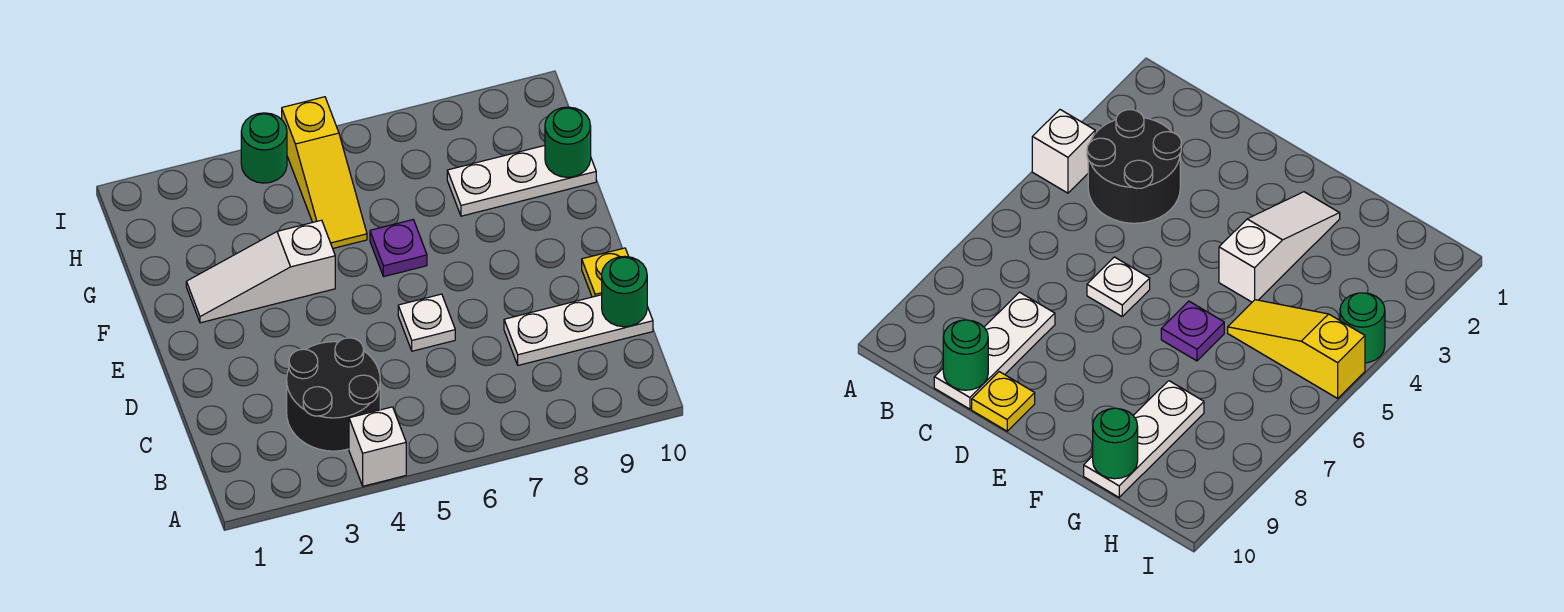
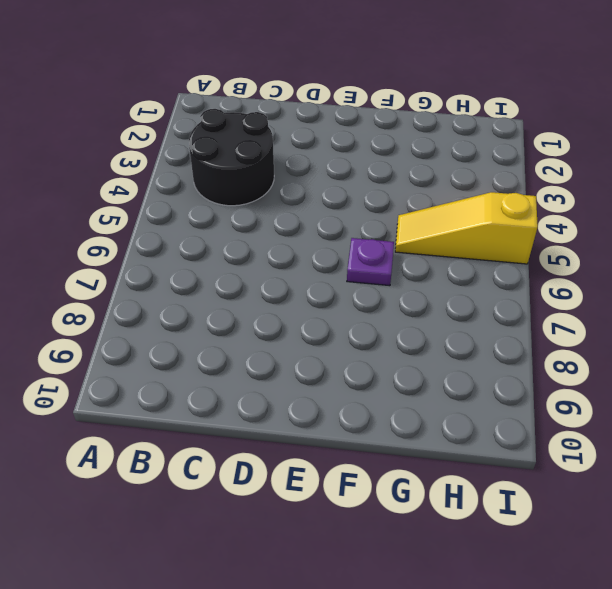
none -> white brick A4 level 1
none -> white plate C8:C10 level 1
none -> white plate D6 level 1

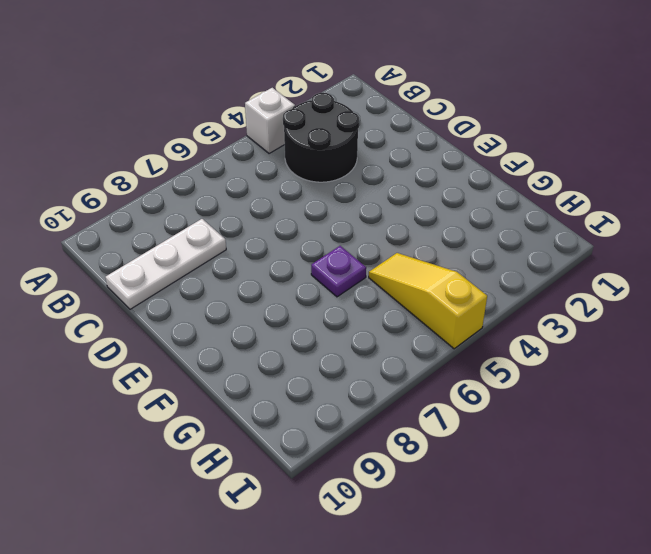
none -> white plate D6 level 1
none -> yellow plate D10 level 1
none -> white slope F2:F4 level 1 top 4

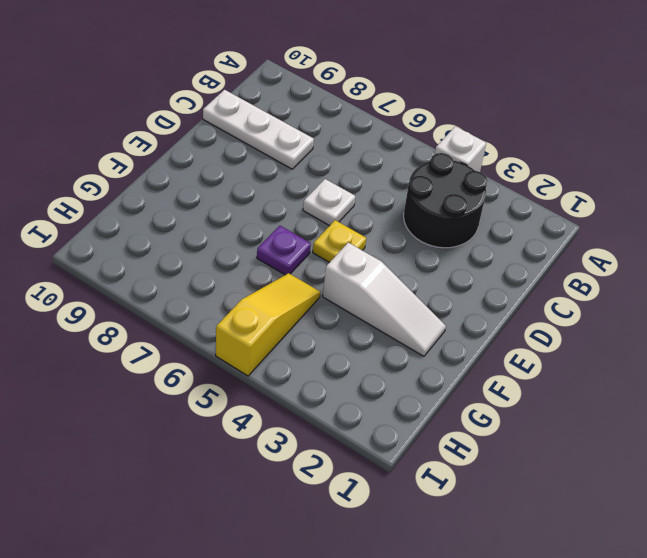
yellow plate E5 level 1 -> yellow plate D10 level 1
none -> white plate G8:G10 level 1
none -> green round brick I4 level 1
none -> green round brick C10 level 2

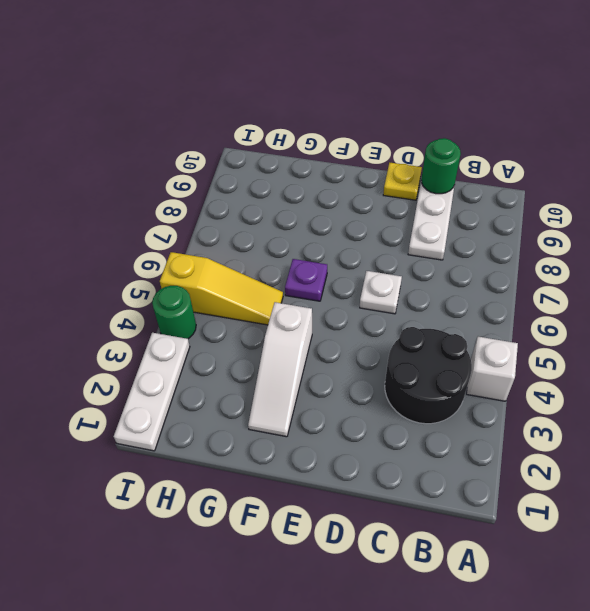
white plate I1:I3 level 1 -> white plate G8:G10 level 1
none -> green round brick G10 level 2

